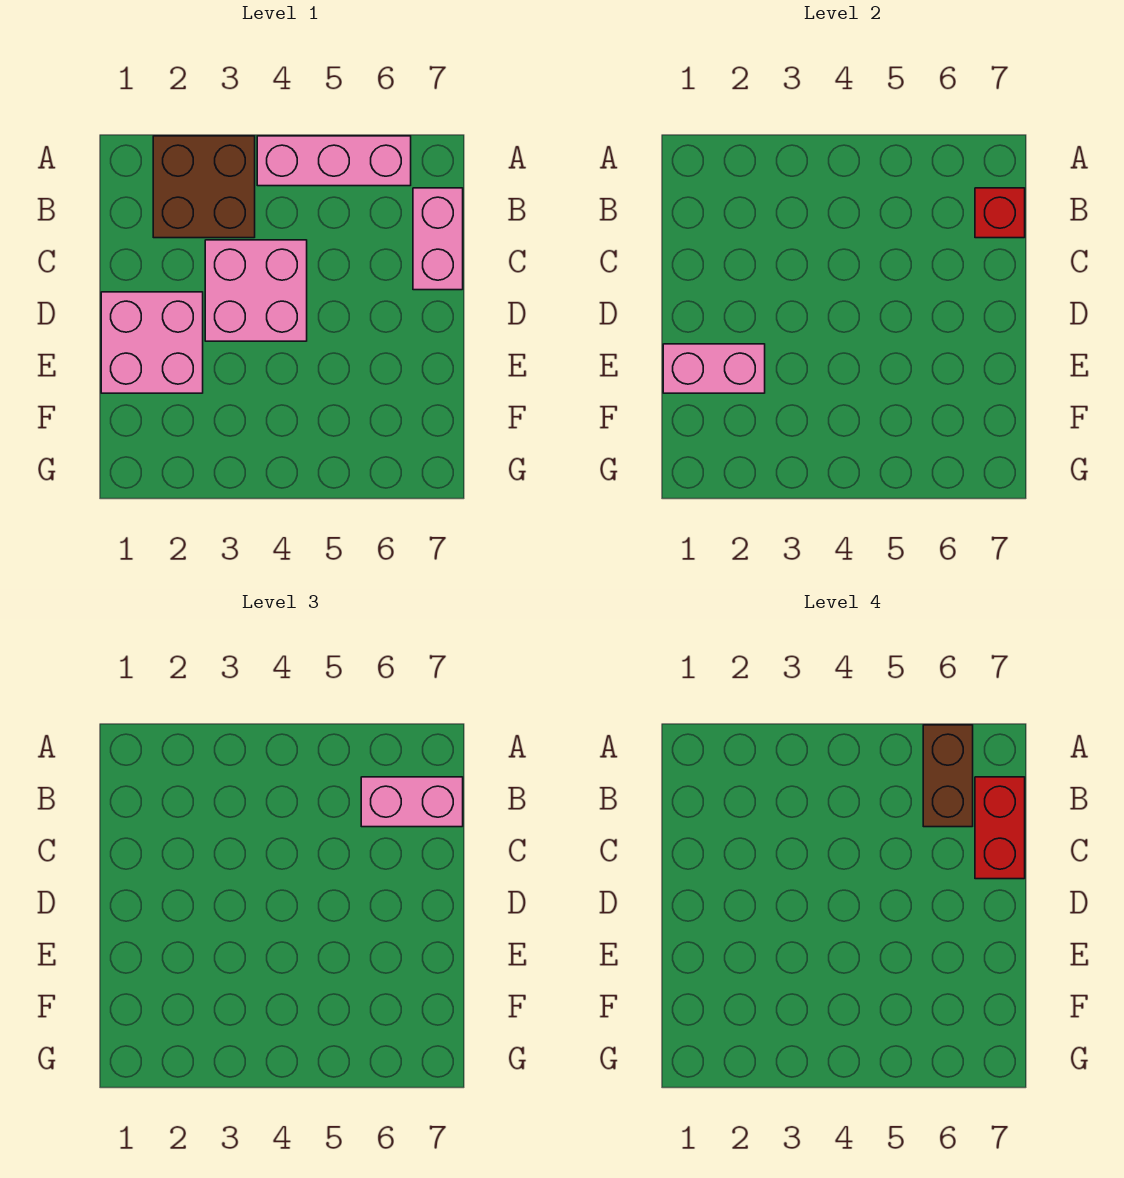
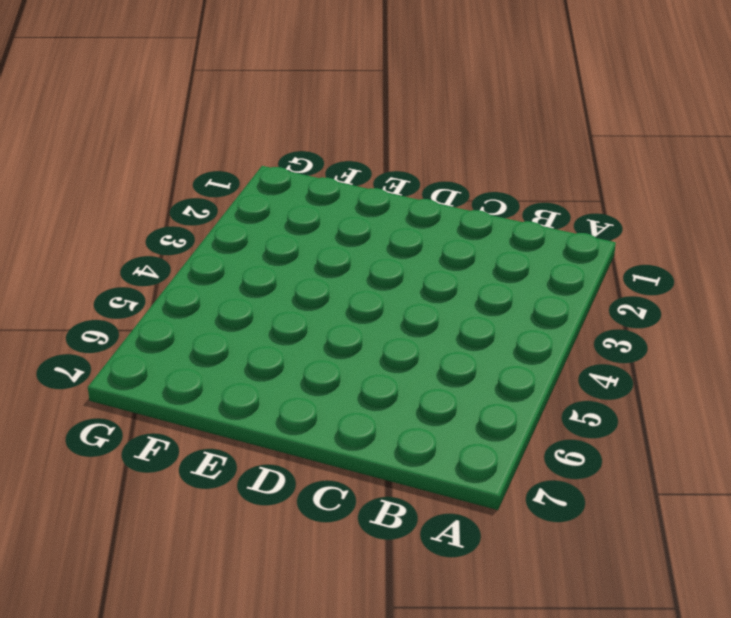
none -> brown brick A2:B3 level 1
none -> pink brick A4:A6 level 1

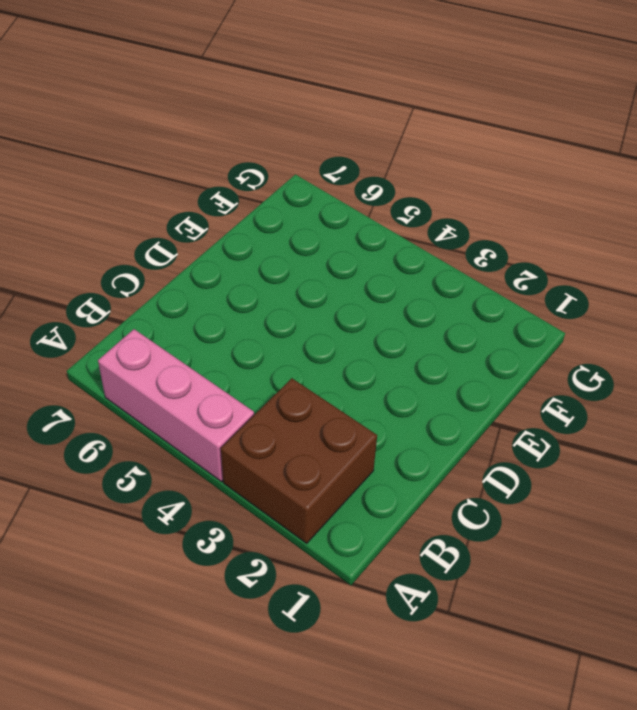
none -> pink brick B7:C7 level 1
none -> pink brick C3:D4 level 1

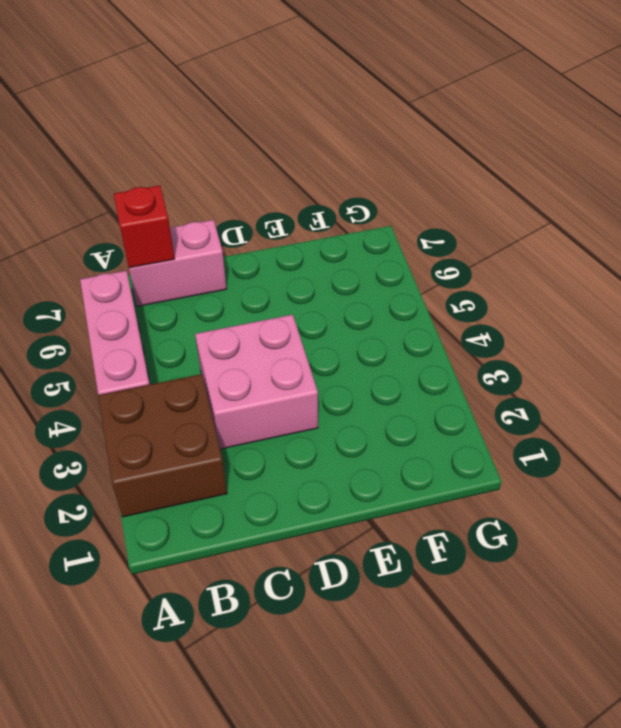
none -> pink brick D1:E2 level 1
none -> pink brick E1:E2 level 2

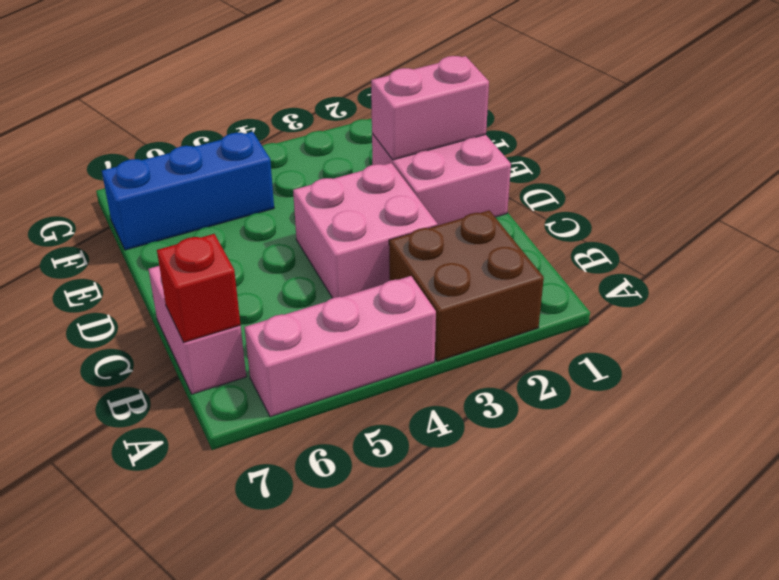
blue brick F5:F7 level 1 -> none
none -> pink brick B6:B7 level 3
none -> brown brick A6:B6 level 4

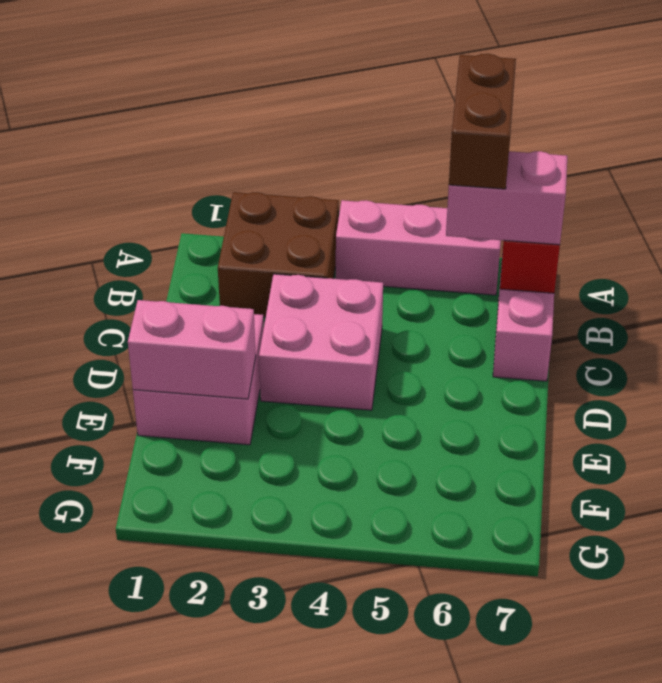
none -> red brick B7:C7 level 4

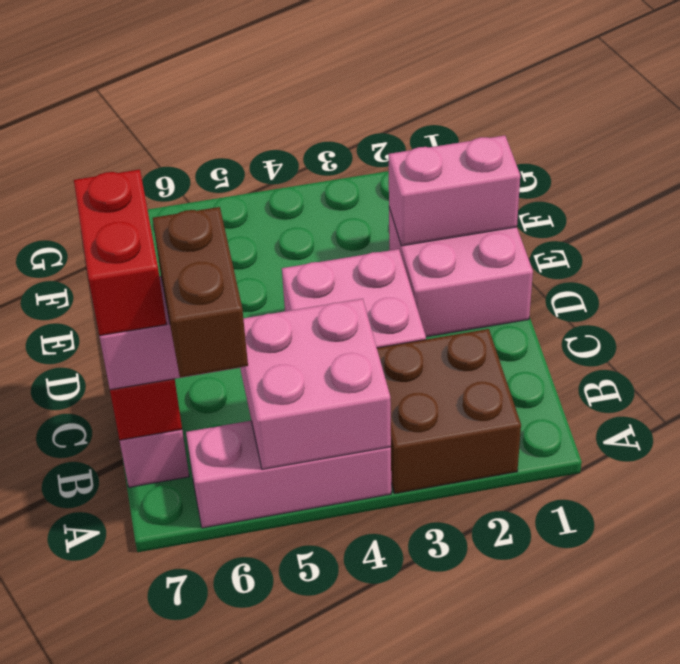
pink brick A4:B5 level 2 -> none

